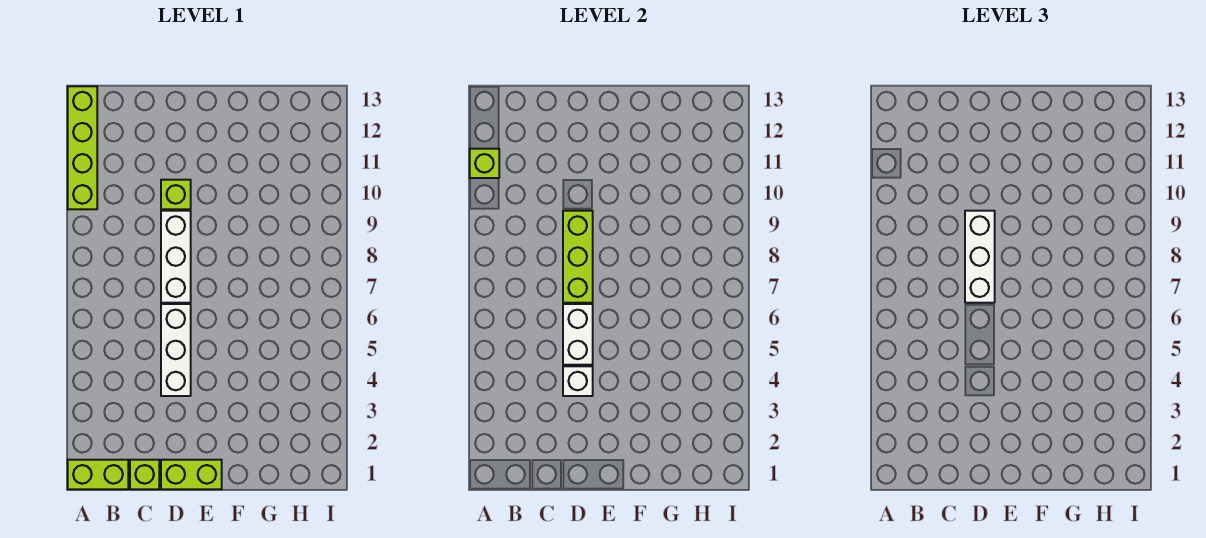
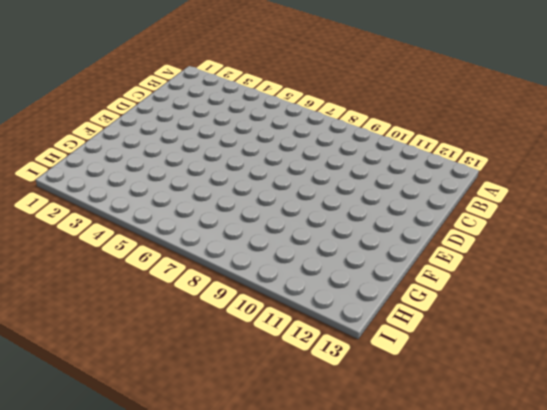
none -> lime brick A1:B1 level 1
none -> lime brick A10:A13 level 1
none -> lime brick C1 level 1

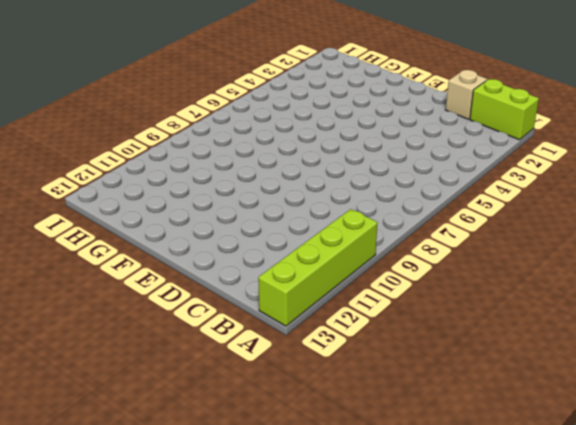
tan brick C1 level 1 -> lime brick C1 level 1
none -> lime brick D1:E1 level 1
none -> white brick D4:D6 level 1
none -> white brick D7:D9 level 1

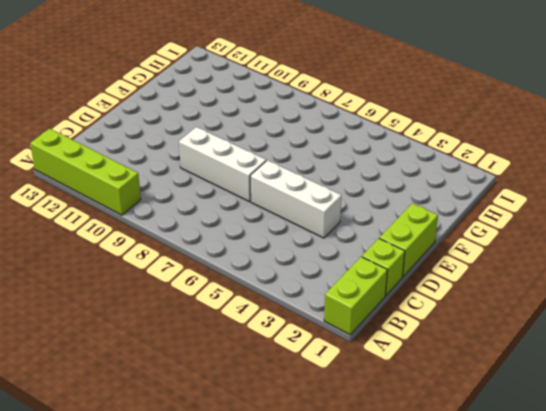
none -> lime brick D10 level 1
none -> lime brick A11 level 2
none -> white brick D4 level 2

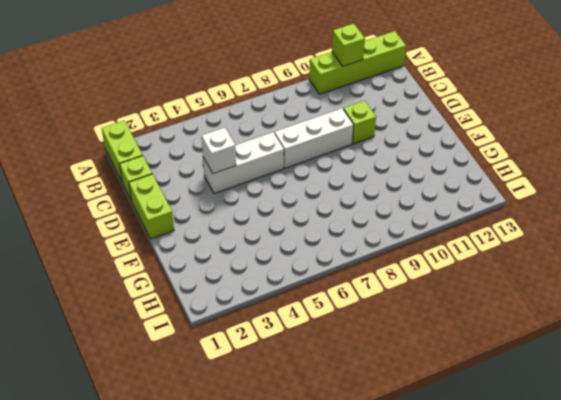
none -> white brick D5:D6 level 2
none -> lime brick D7:D9 level 2
none -> white brick D7:D9 level 3

